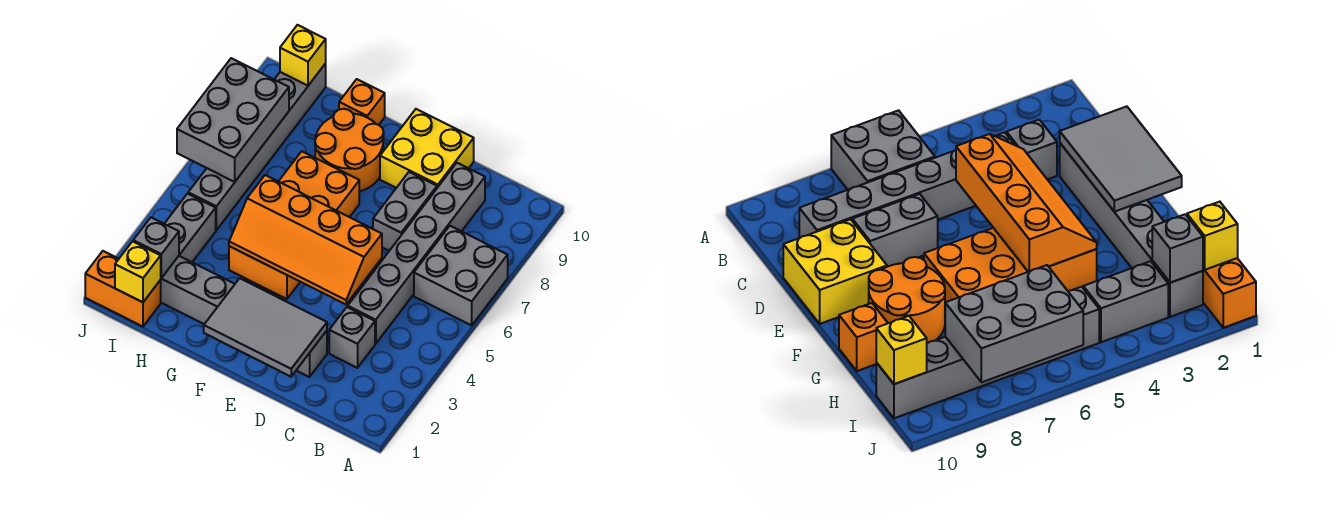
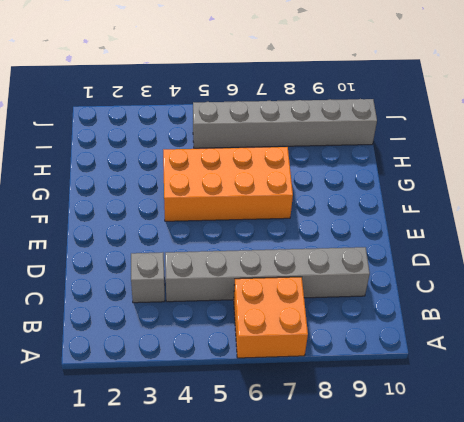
orange brick A6:B7 level 1 -> grey brick A6:B7 level 1
none -> grey brick D2:I2 level 1
none -> grey brick D7:D8 level 1
none -> yellow brick D9:E10 level 1

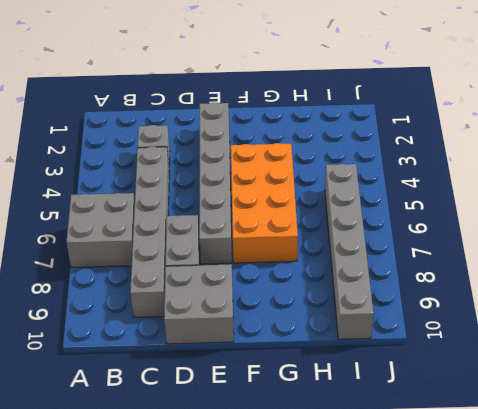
grey brick D9:E10 level 1 -> yellow brick D9:E10 level 1
grey brick E2:E7 level 1 -> grey brick D2:I2 level 1
none -> orange round brick F8:G9 level 1
none -> orange brick G10 level 1
none -> orange brick I1:J1 level 1

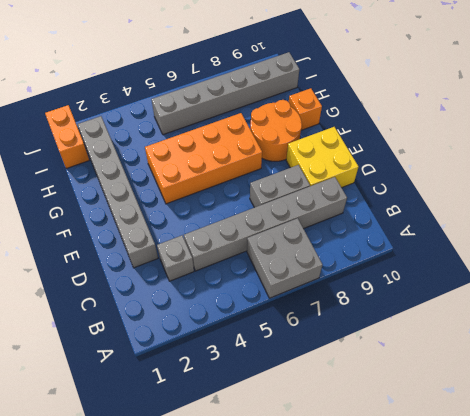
none -> grey brick I3:I4 level 1
none -> grey tile D1:F2 level 2
none -> orange slope D4:G5 level 2 top 5

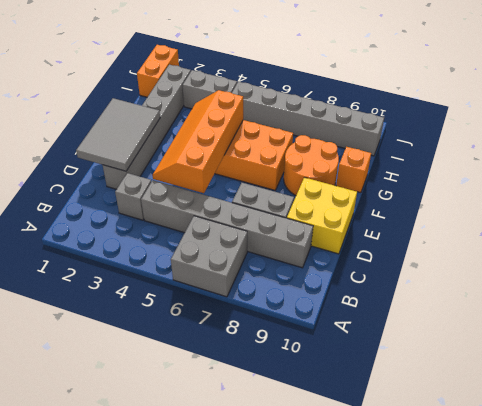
none -> yellow brick I1 level 2
none -> grey brick I2 level 2
none -> grey brick I6:J8 level 2

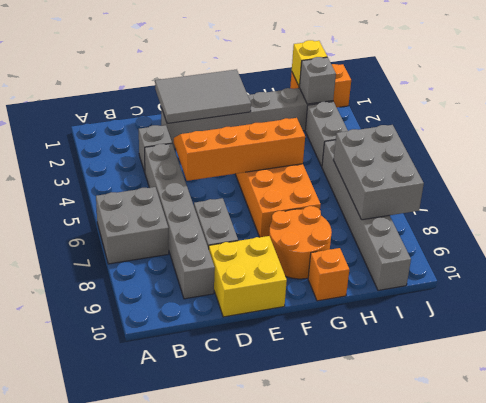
none -> yellow brick I10 level 2

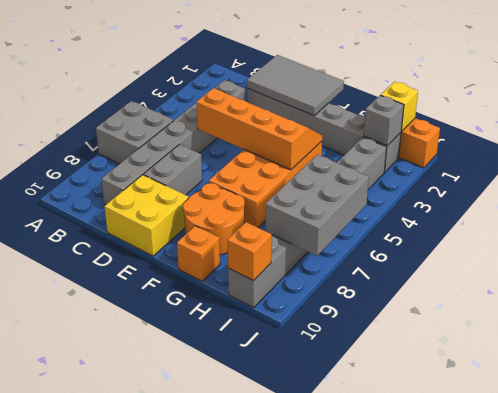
orange brick I10 level 2 -> yellow brick I10 level 2

